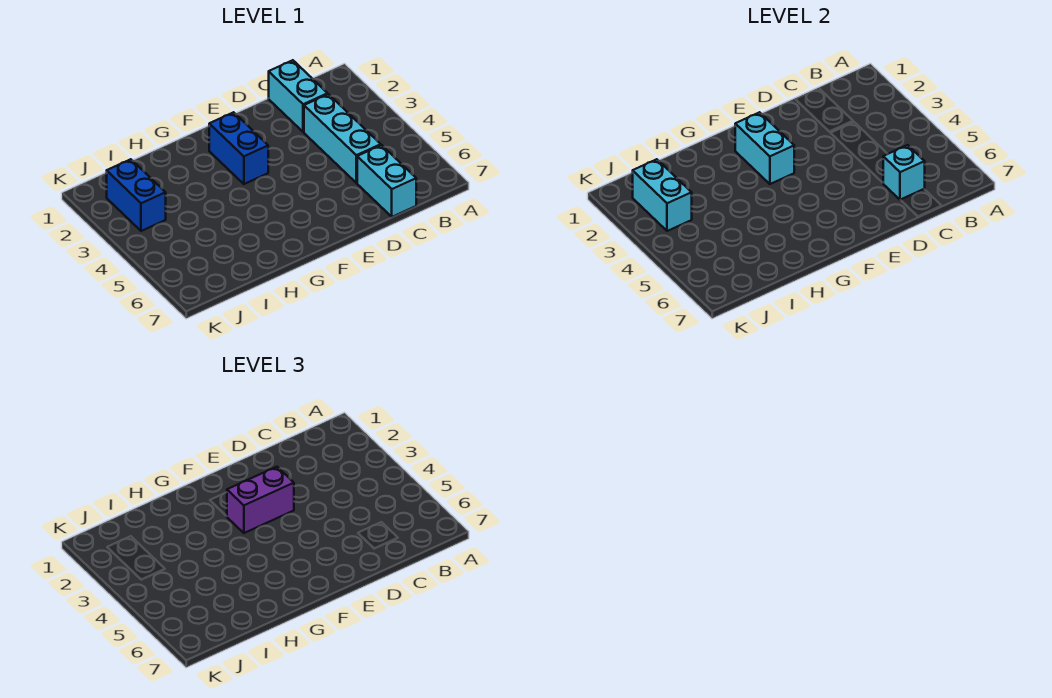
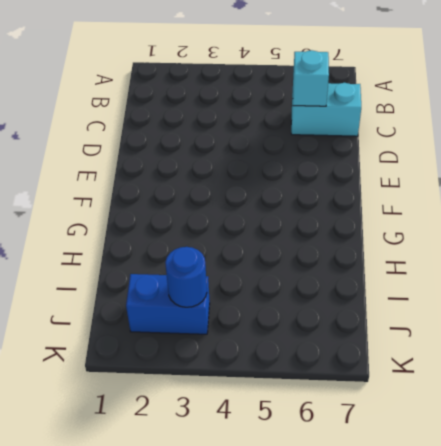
blue round brick J3 level 2 -> cyan brick J2:J3 level 2
none -> cyan brick C1:C2 level 1
none -> cyan brick C3:C5 level 1

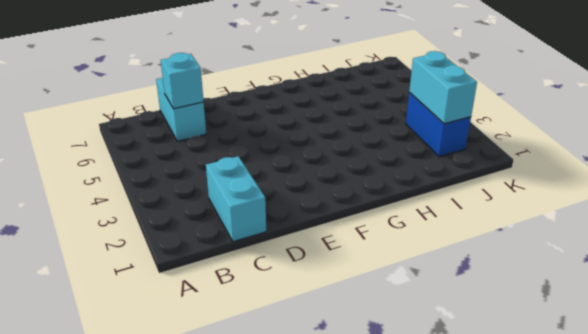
none -> cyan brick C3:C5 level 1
none -> blue brick F2:F3 level 1

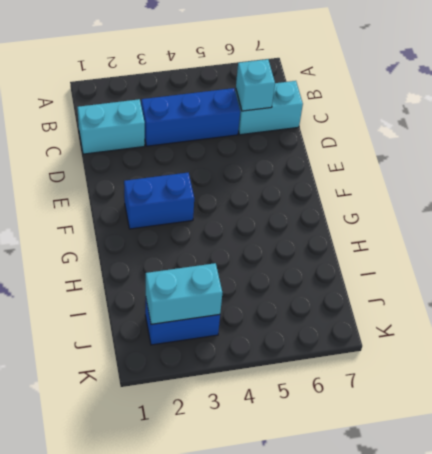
blue brick C3:C5 level 1 -> cyan brick C3:C5 level 1
none -> cyan brick F2:F3 level 2
none -> purple brick E3:F3 level 3

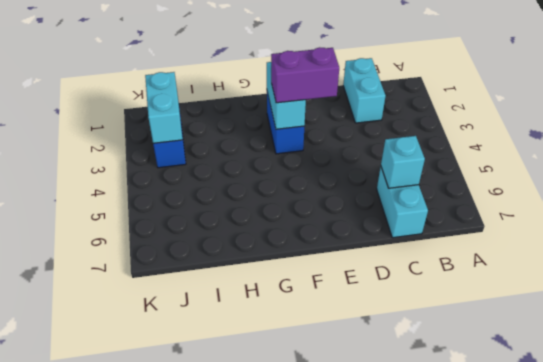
none -> cyan brick C3:C5 level 1

